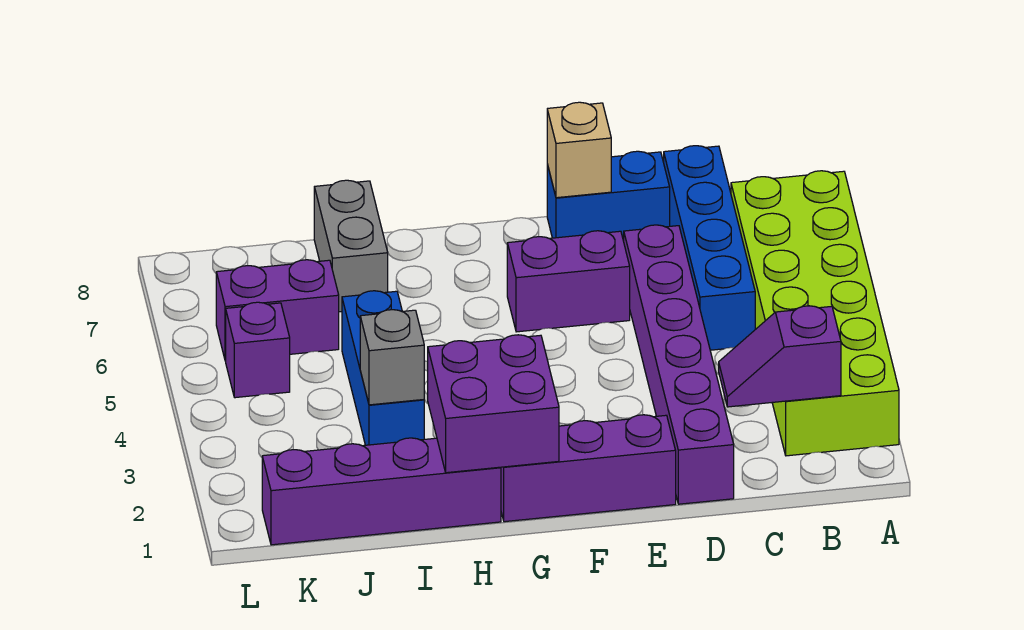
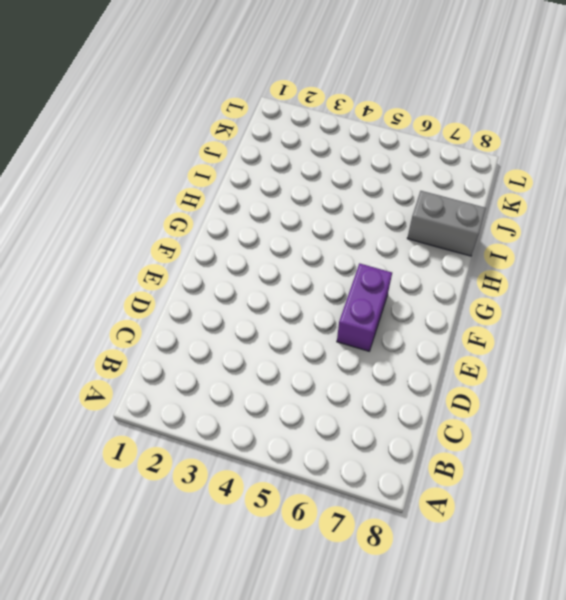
none -> lime brick A2:B7 level 1
none -> blue brick C5:C8 level 1
none -> purple brick D1:D6 level 1

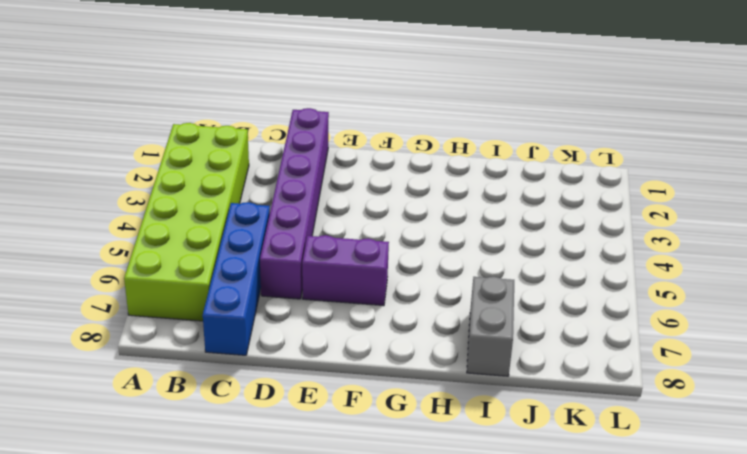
none -> blue brick D8:E8 level 1
none -> purple brick E1:G1 level 1
none -> purple brick H1:K1 level 1

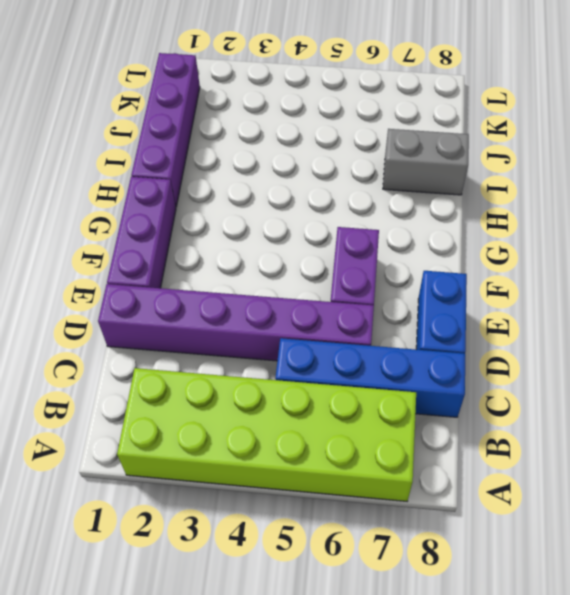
none -> blue brick I3:I5 level 1
none -> purple brick J6:K6 level 1
none -> purple brick K5 level 1

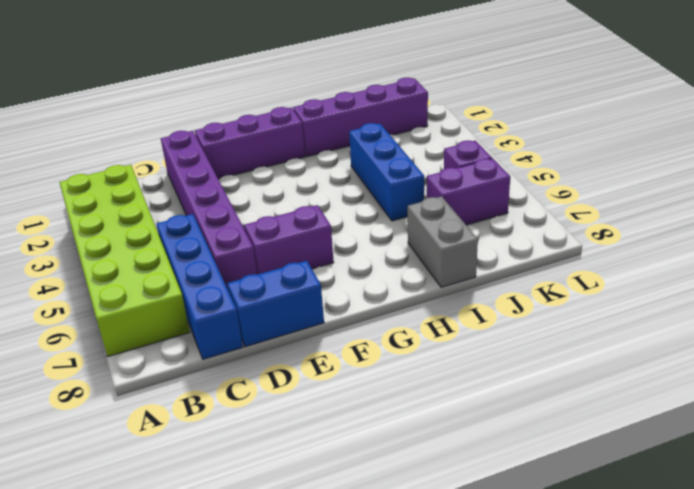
none -> purple slope B2:C2 level 2 top B
none -> tan brick E8 level 2
none -> purple brick G1:H2 level 2

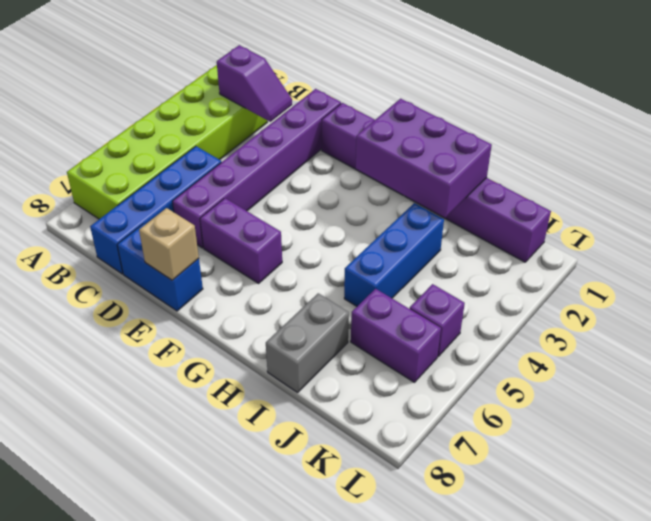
purple brick G1:I2 level 2 -> purple brick G1:H2 level 2
none -> grey brick I3 level 2

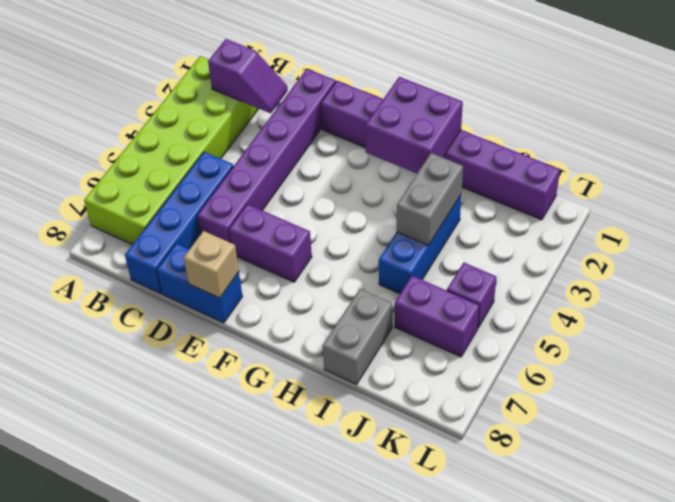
grey brick I3:I4 level 2 -> grey brick I3 level 2

